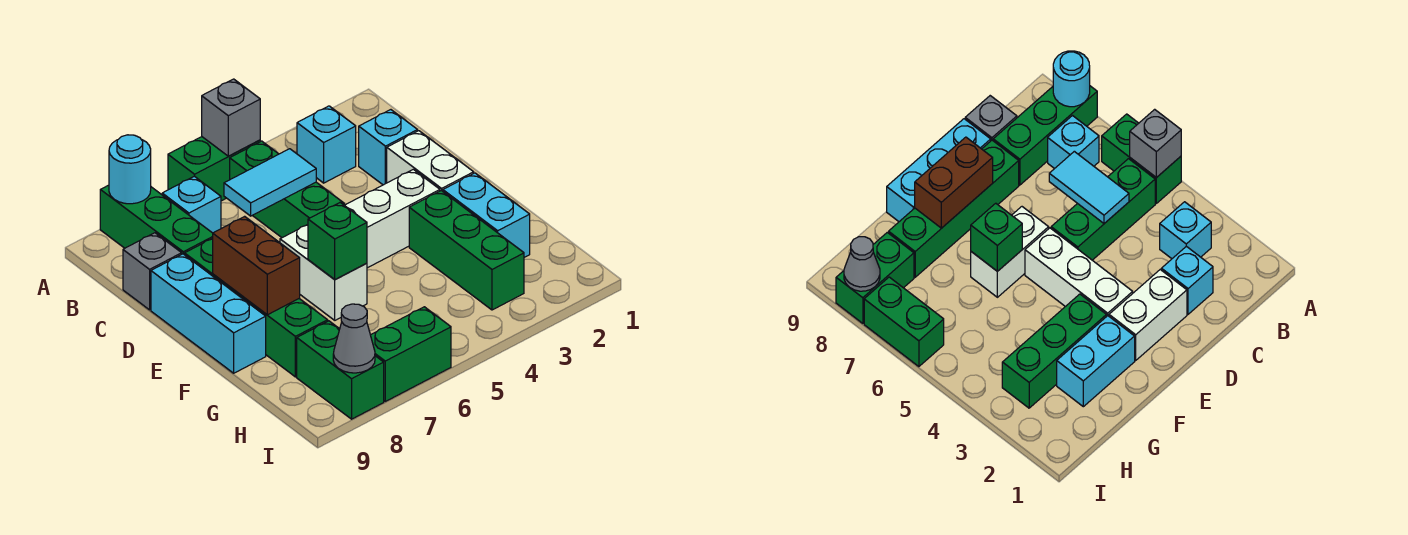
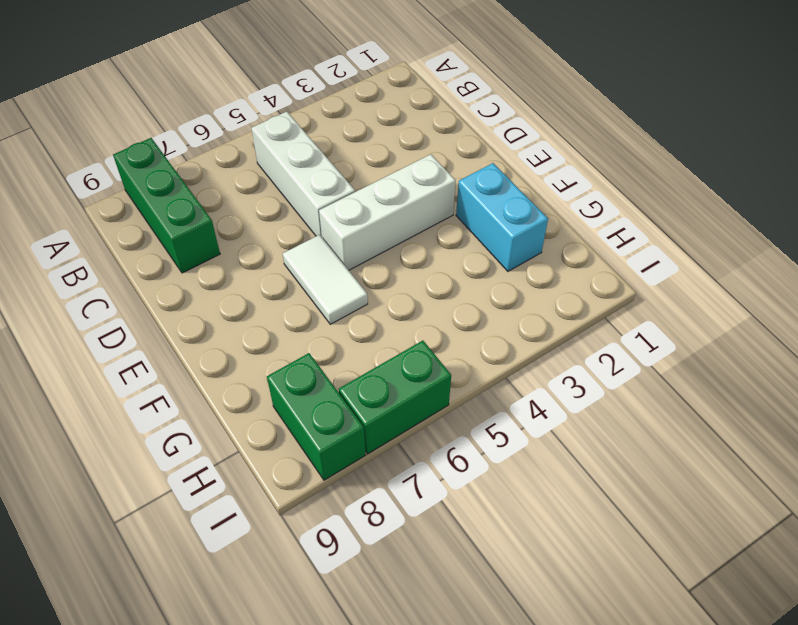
white brick B5:D5 level 1 -> green brick B5:D5 level 1
white tile E6:F6 level 1 -> white brick E6:F6 level 1
none -> green brick A5:A6 level 1
none -> cyan brick B3 level 1
none -> cyan brick B7 level 1

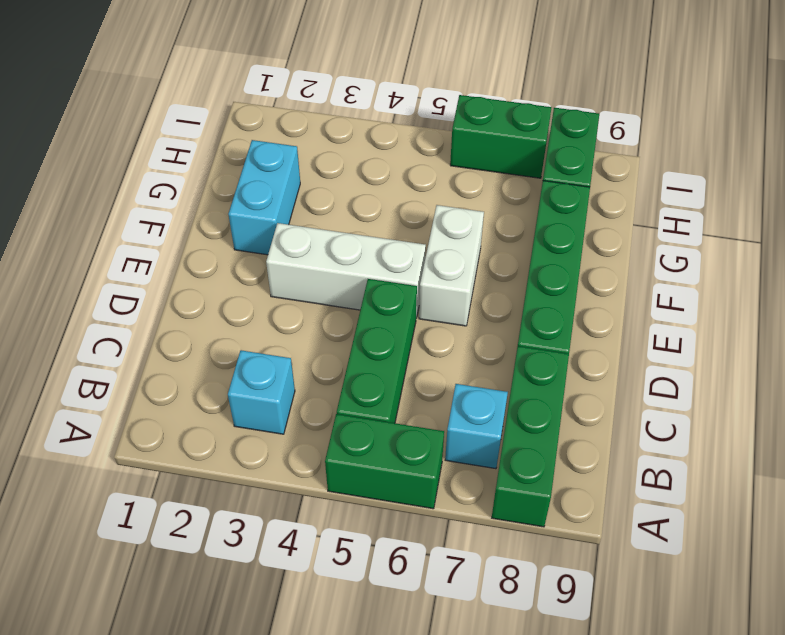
none -> cyan brick C2 level 1
none -> grey brick C9 level 1
none -> white brick D2:E2 level 1

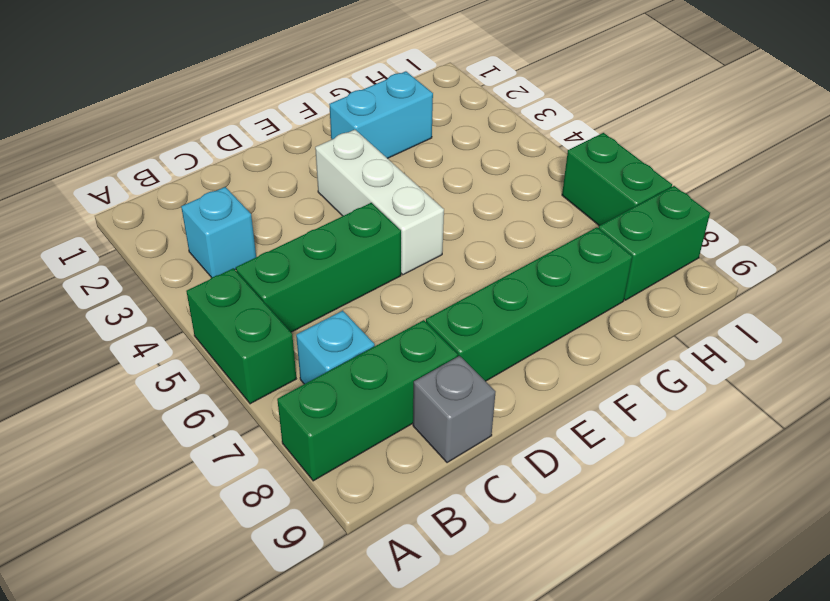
none -> cyan brick C2 level 1
none -> white brick D2:E2 level 1
none -> cyan brick D9:F9 level 1

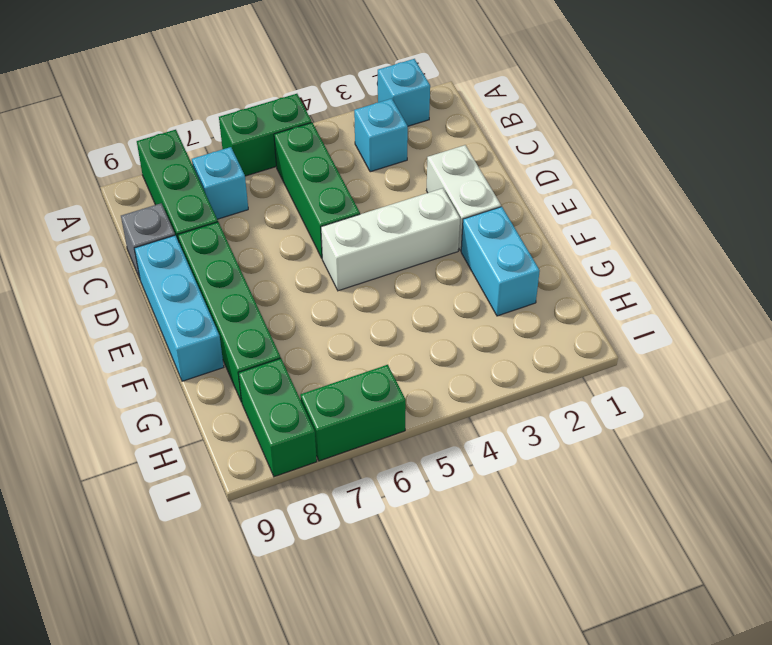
cyan brick A2 level 1 -> cyan brick C2 level 1
none -> white brick E6:F6 level 1
none -> green brick F3:H3 level 1
none -> grey brick A5 level 2

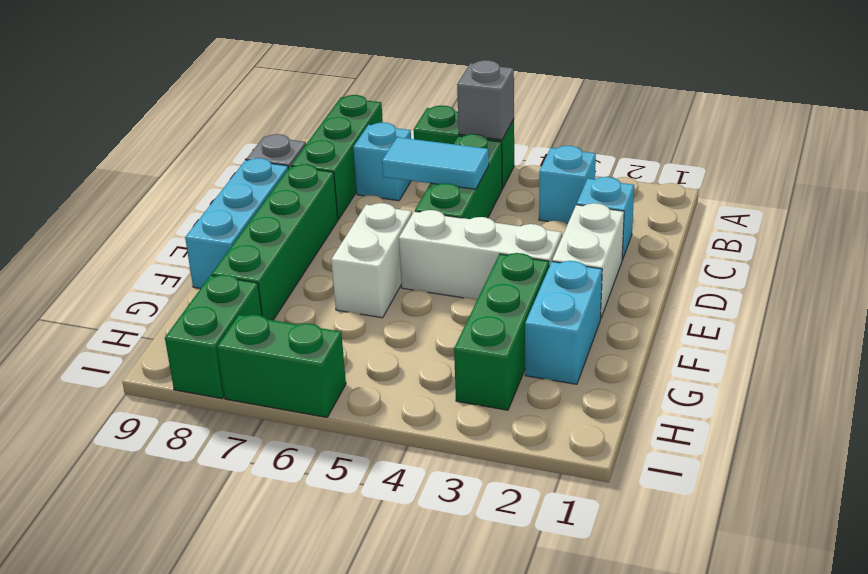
none -> cyan round brick A8 level 2
none -> brown brick E8:F8 level 2
none -> green brick F6 level 2

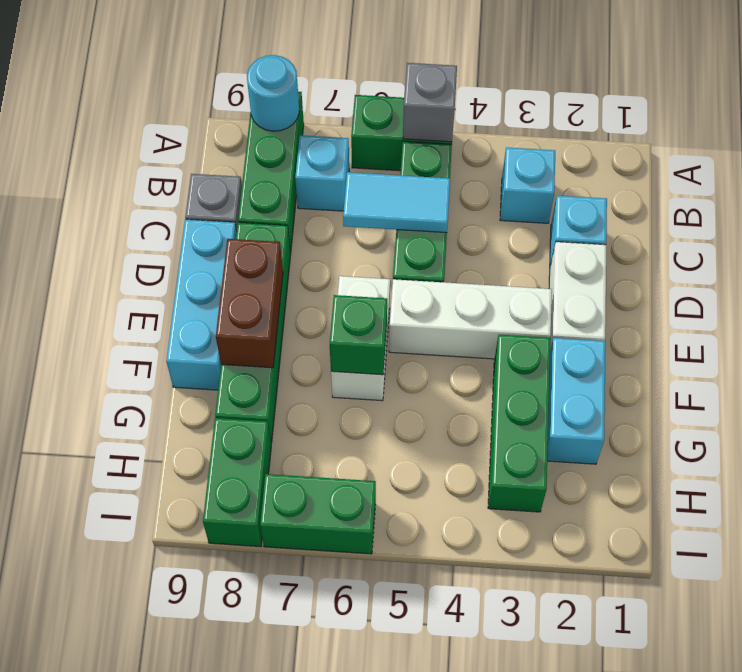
none -> grey cone I8 level 2

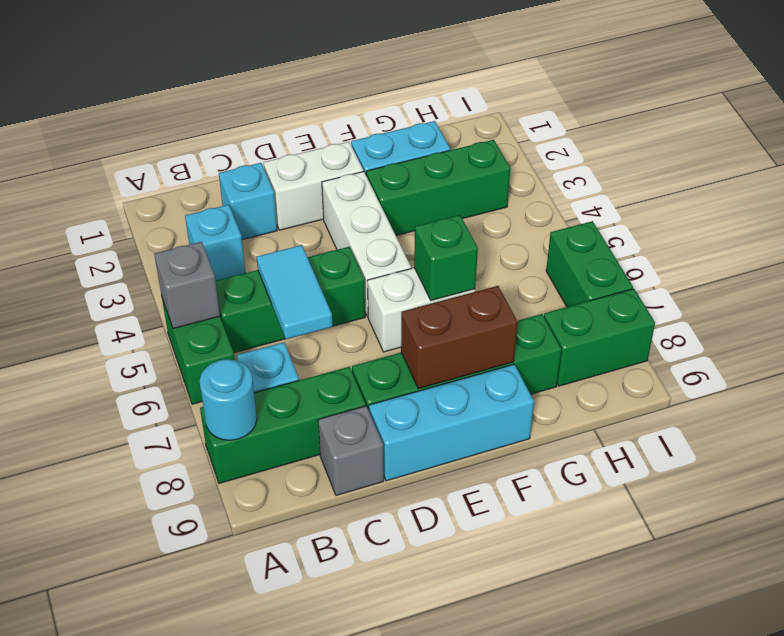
none -> grey cone I8 level 2

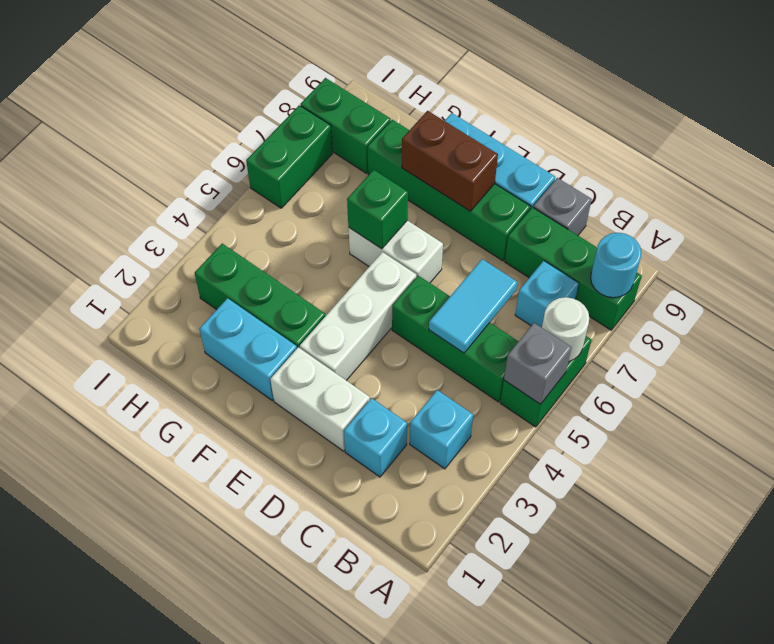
white round brick A6 level 2 -> none
none -> grey cone I8 level 2

